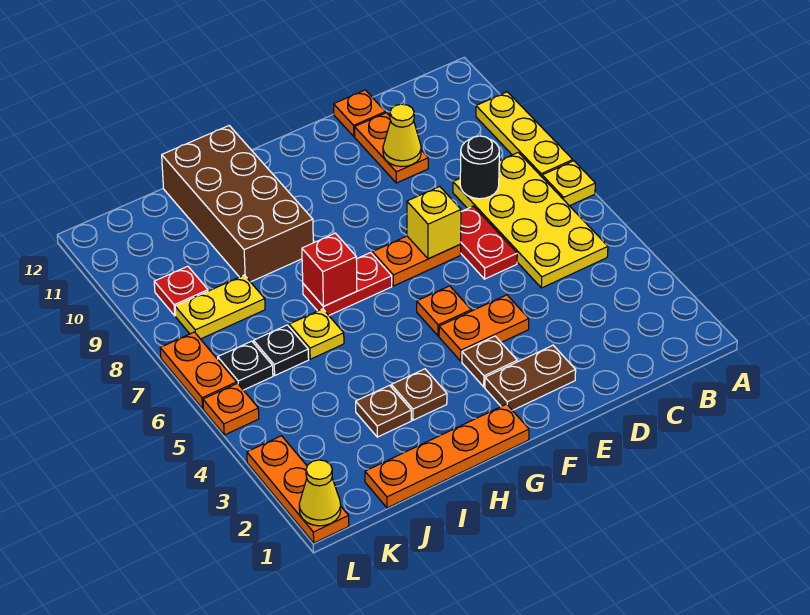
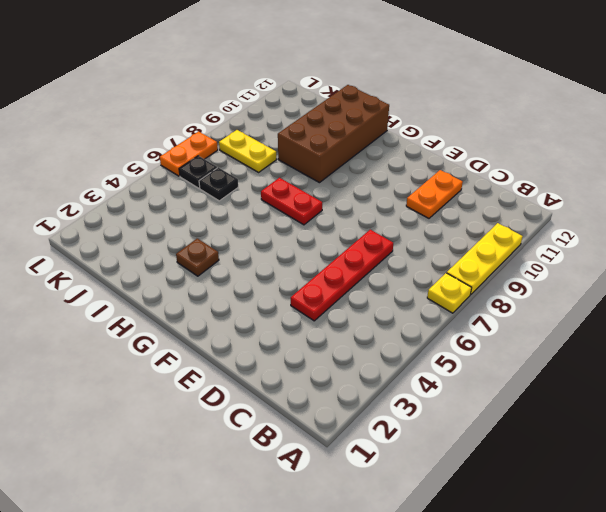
red plate D4:D7 level 1 -> red plate D6:D7 level 1
none -> yellow plate B5:C8 level 1
none -> orange plate D12 level 1
none -> brown plate E2:F2 level 1

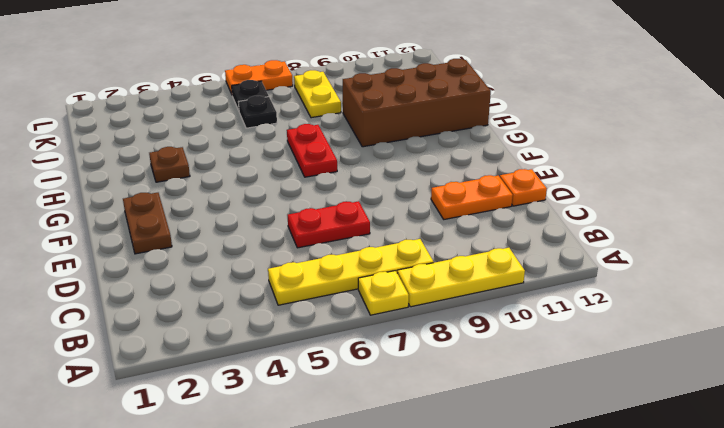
yellow plate B5:B8 level 1 -> yellow plate B5:C8 level 1
none -> orange plate E4:F4 level 1
none -> orange plate E7:F7 level 1
none -> brown plate F3 level 1

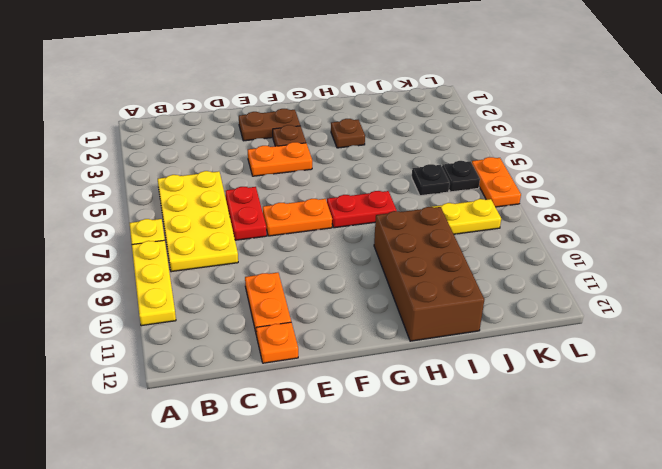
none -> orange plate F5 level 1
none -> orange plate G1:J1 level 1
none -> brown plate I3 level 1

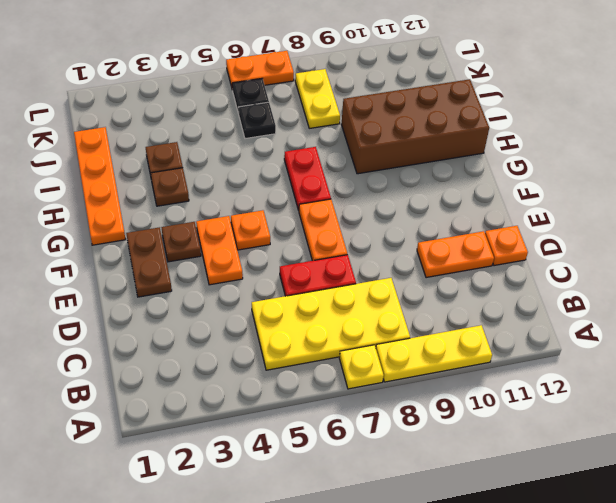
none -> yellow plate I6 level 1
none -> red plate K9 level 1
none -> orange plate L1:L3 level 1

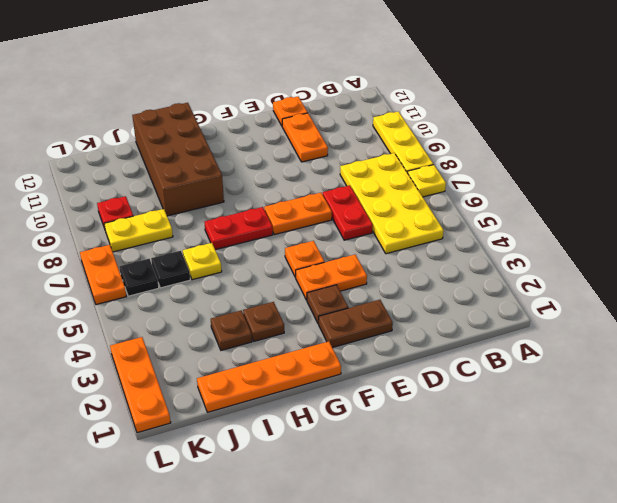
none -> orange plate L5 level 1
none -> black round brick C8 level 2
none -> yellow cone D10 level 2

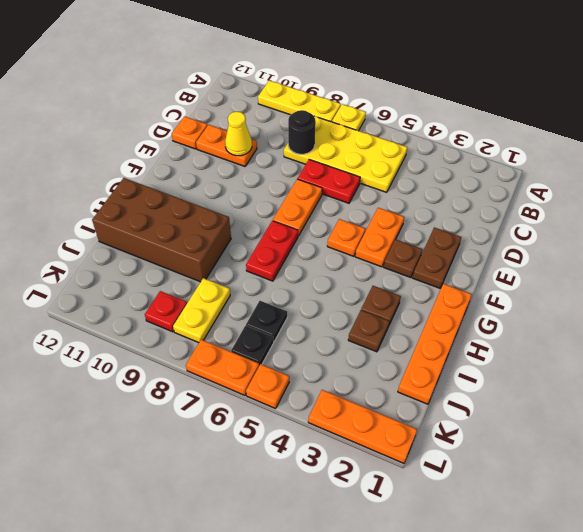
none -> yellow plate I6 level 1
none -> yellow brick E7 level 2
none -> red brick H7 level 2

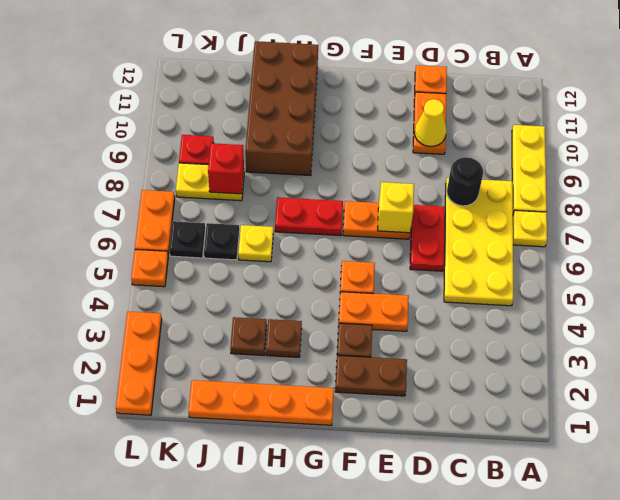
red brick J8 level 2 -> red brick H7 level 2
none -> yellow cone L1 level 2

